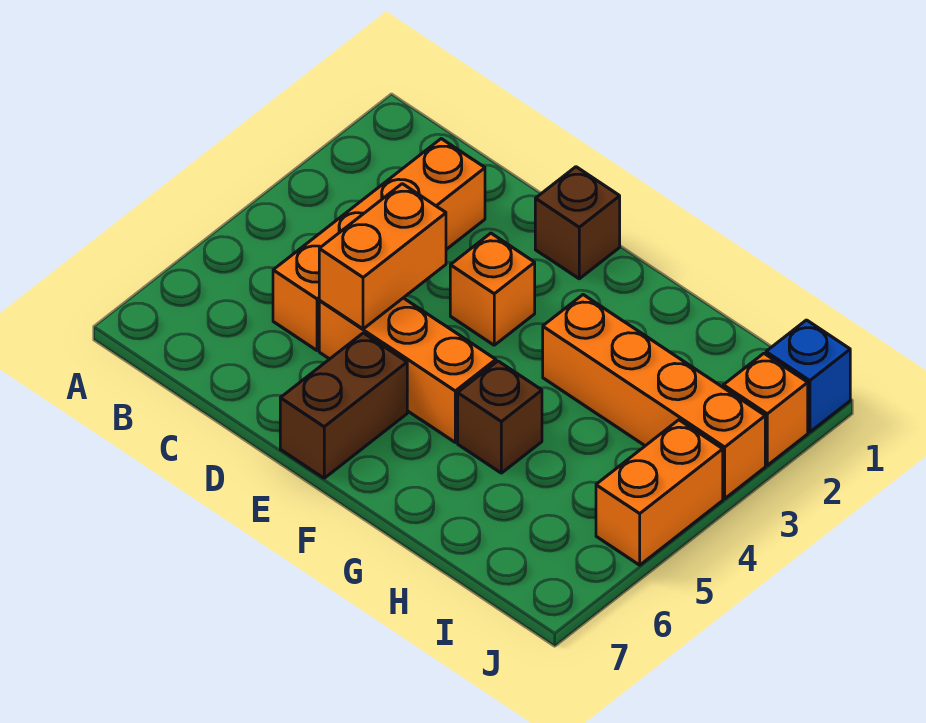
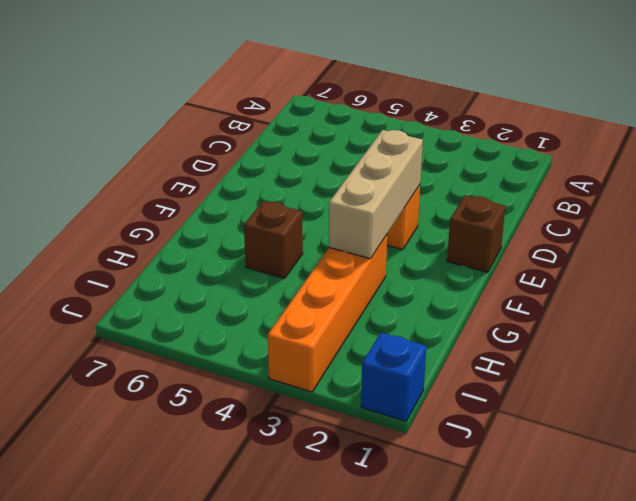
tan brick E3:G3 level 2 -> none
none -> orange brick C2:C5 level 1
none -> orange brick D5:F5 level 1

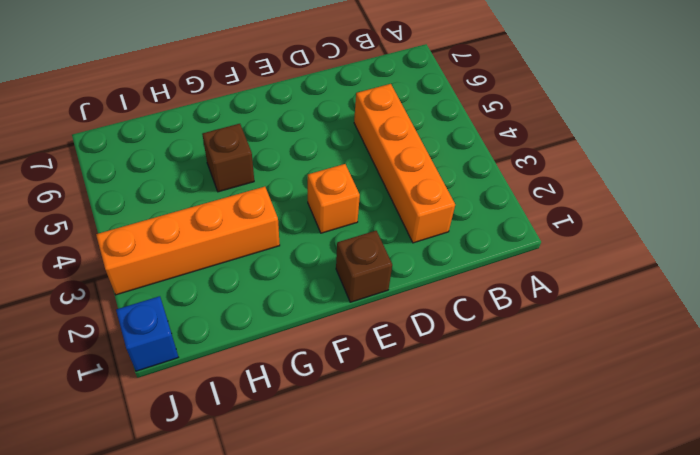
none -> orange brick D5:F5 level 1
none -> brown brick E6:E7 level 1

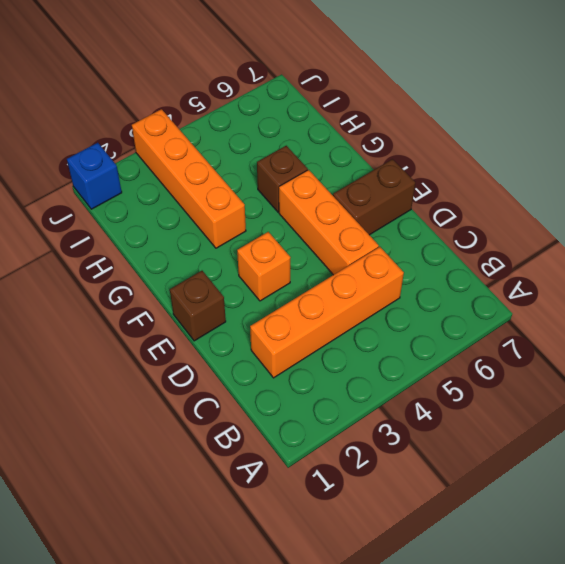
none -> orange brick J2 level 1
none -> orange brick J4:J5 level 1

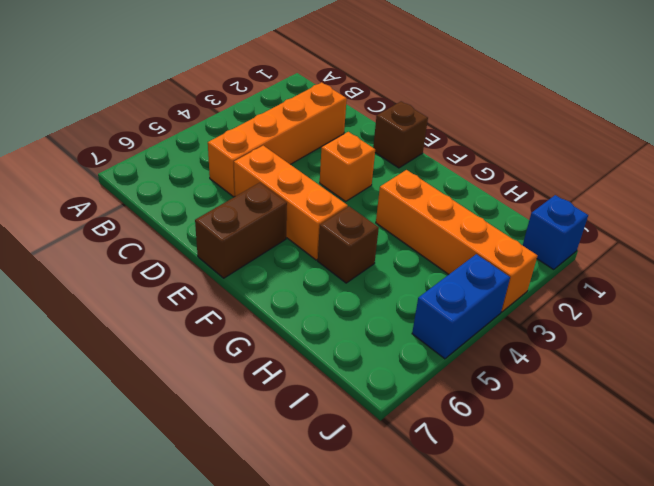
blue brick J4:J5 level 1 -> orange brick J4:J5 level 1
none -> orange brick J2 level 1
none -> orange brick D4:D5 level 2

